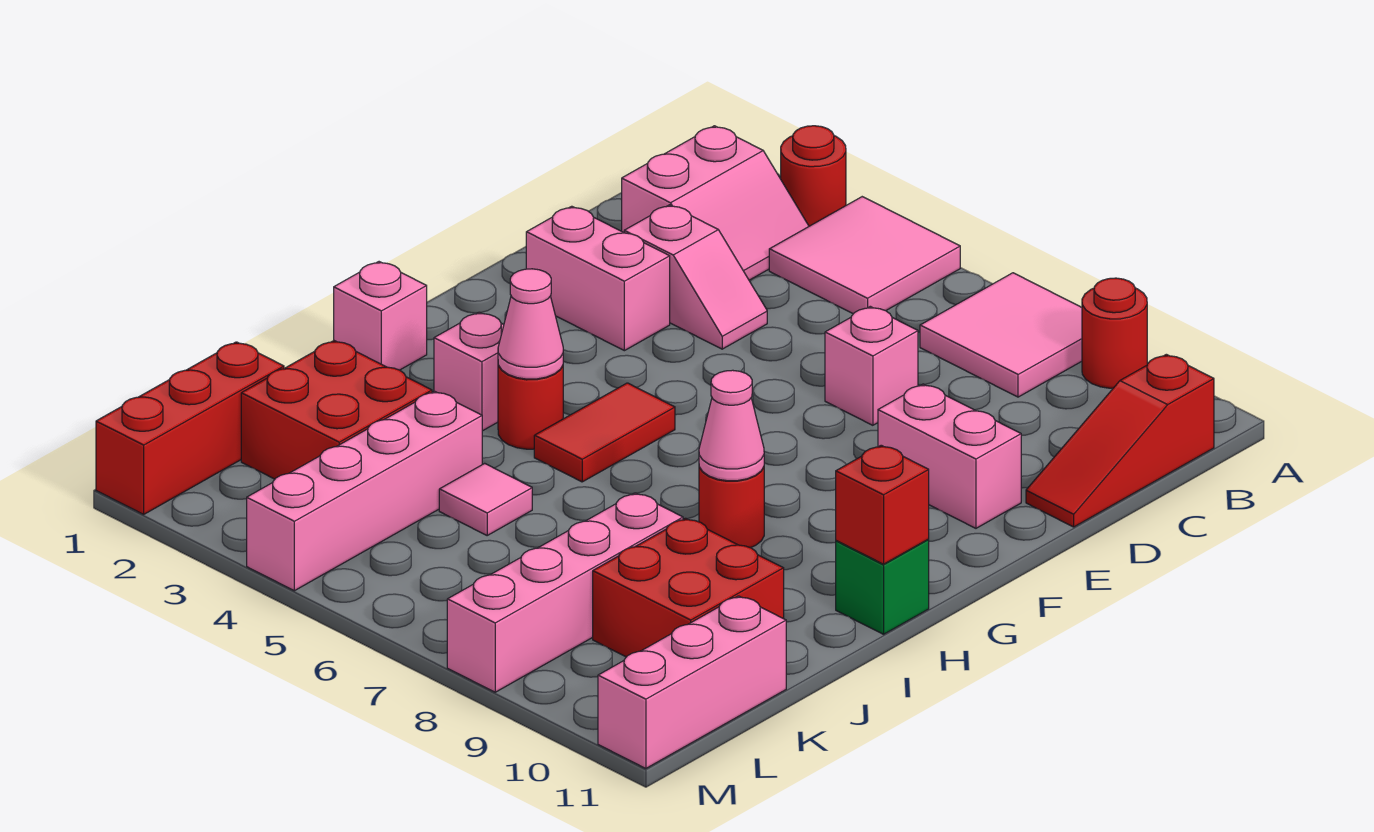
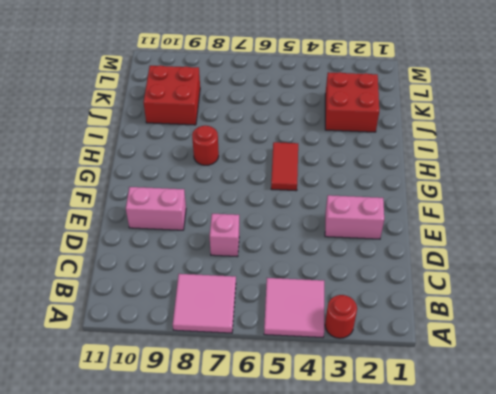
none -> red round brick A9 level 1
none -> pink slope B2:C3 level 1 top 2
none -> red slope B11:D11 level 1 top B

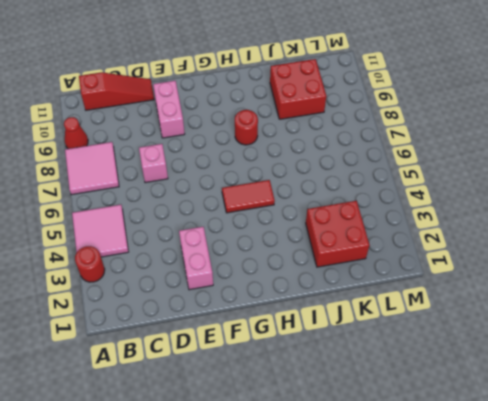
red cone A9 level 1 -> red round brick A9 level 1
none -> pink slope B2:C3 level 1 top 2
none -> pink slope D3:D4 level 1 top 3
none -> pink brick H1 level 1

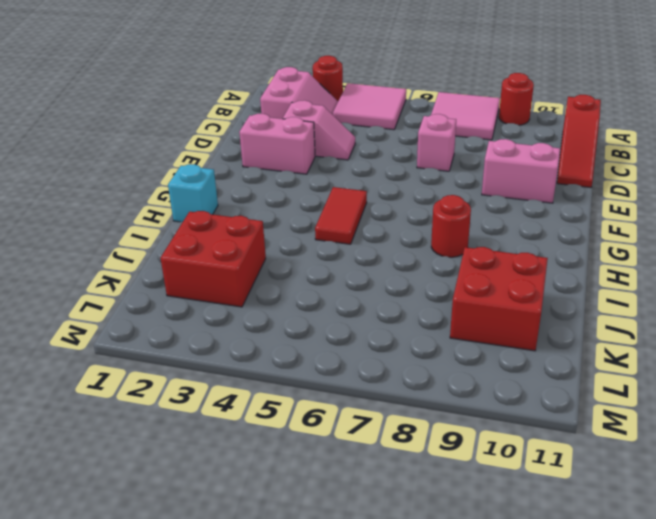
cyan brick H1 level 1 -> pink brick H1 level 1
none -> pink brick H3 level 1
none -> red round brick H4 level 1
none -> green brick H11 level 1

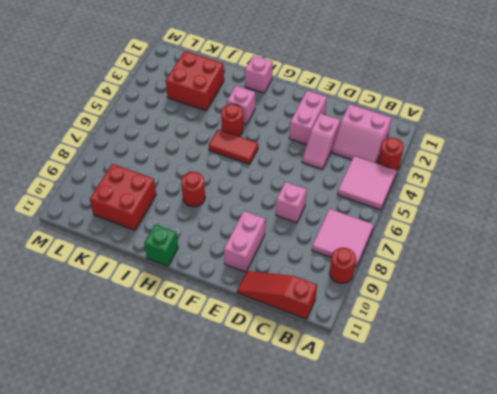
none -> pink brick J4:M4 level 1
none -> pink tile J5 level 1
none -> pink brick J8:M8 level 1

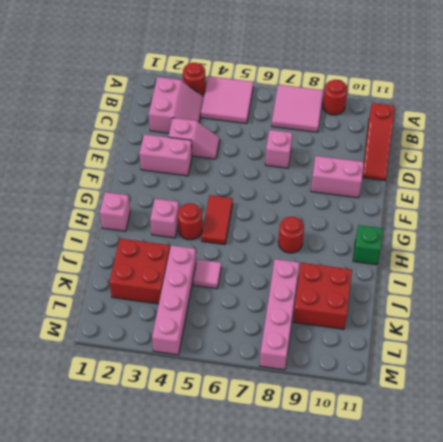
none -> red brick K1:M1 level 1
none -> pink brick K11:M11 level 1
none -> pink cone H4 level 2

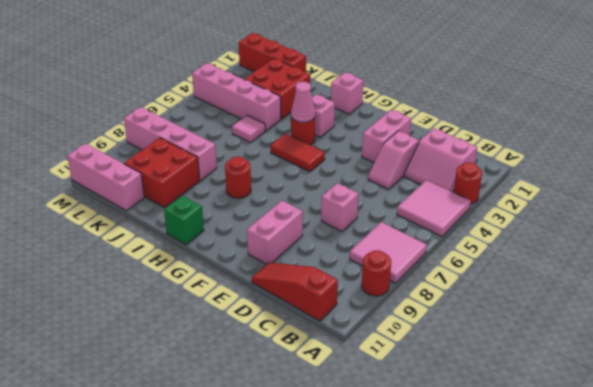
none -> pink cone H8 level 2
none -> red brick H11 level 2

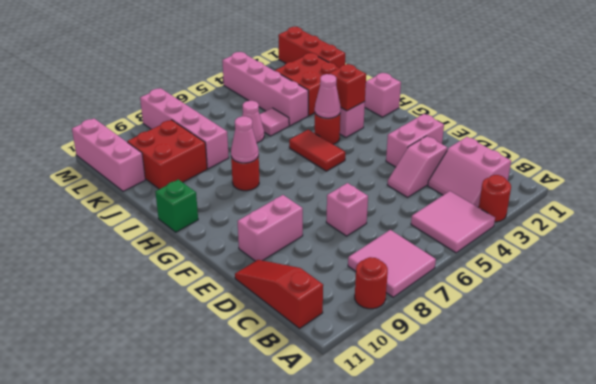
red brick H3 level 2 -> red brick H11 level 2
pink cone J6 level 1 -> none

